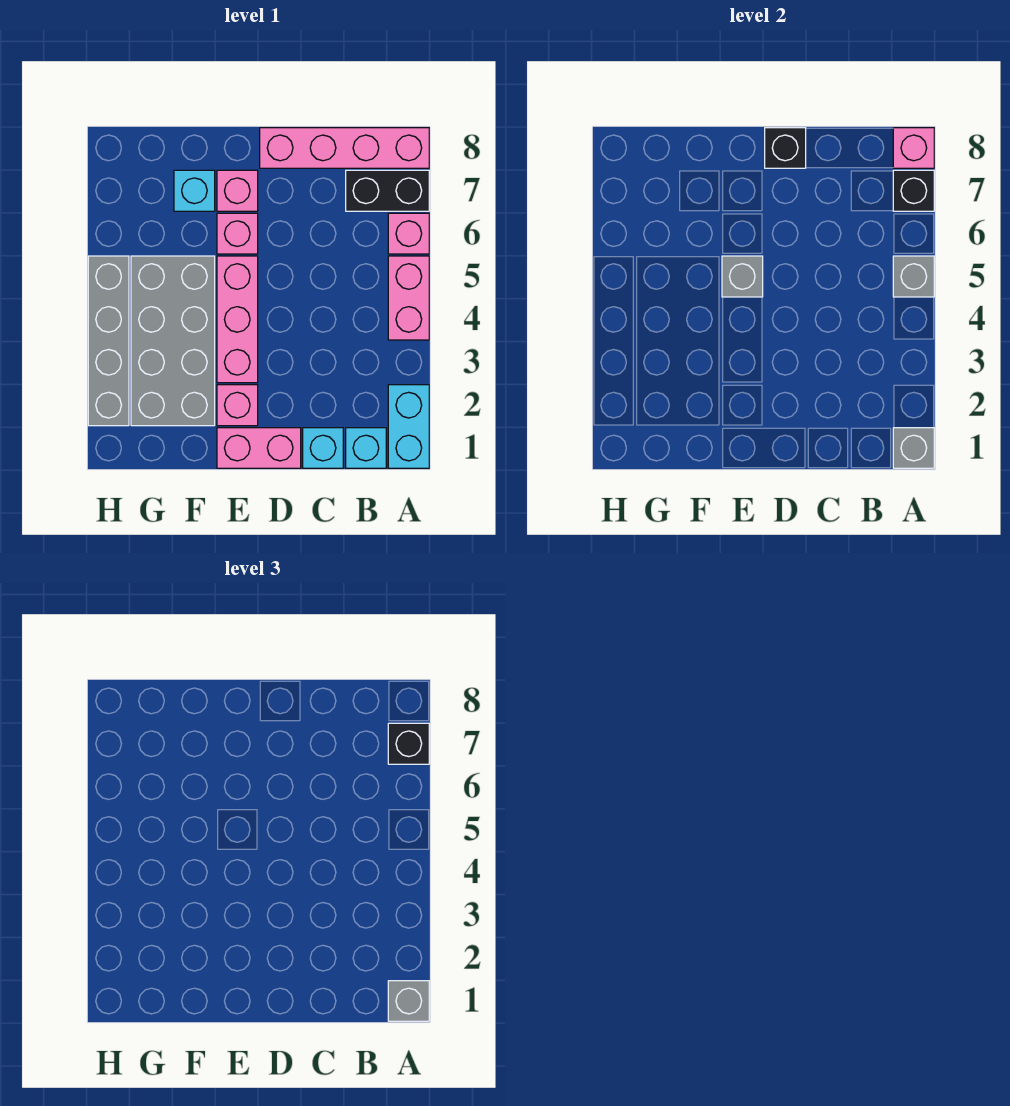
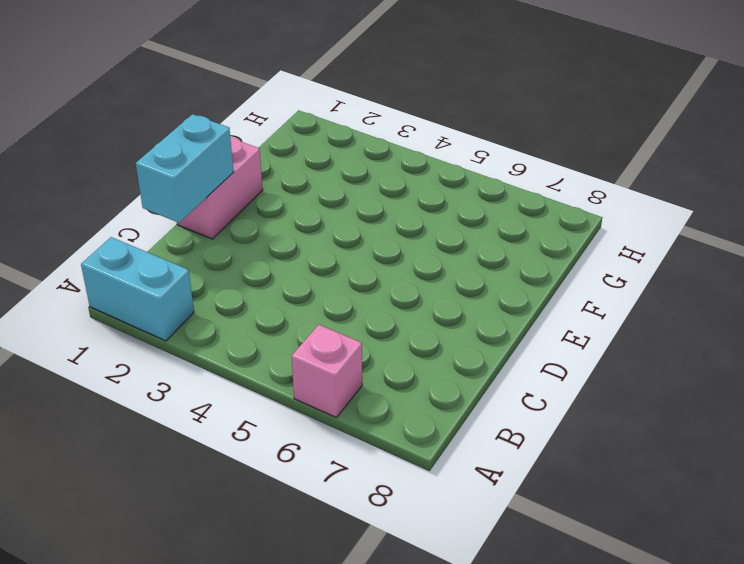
cyan brick C1:D1 level 2 -> none
none -> pink brick A4:A5 level 1
none -> black brick A7:B7 level 1
none -> pink brick A8:D8 level 1

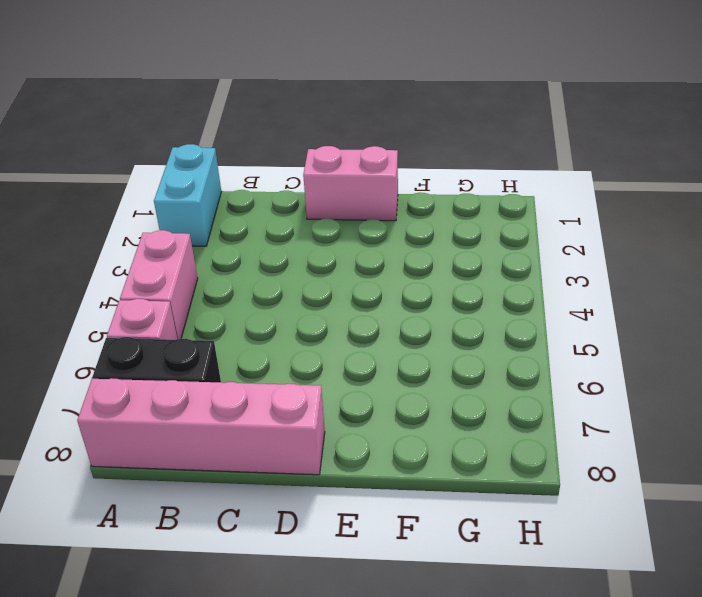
none -> cyan brick B1 level 1
none -> cyan brick C1 level 1
none -> pink brick E2 level 1

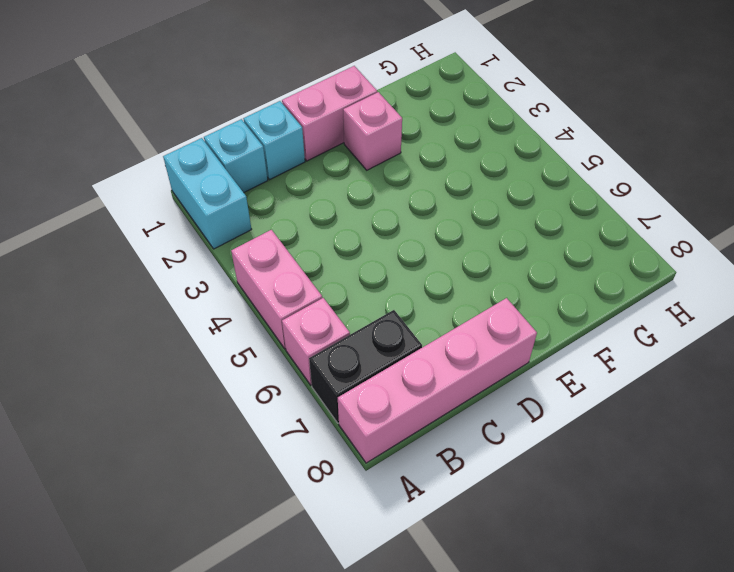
none -> pink brick E3:E5 level 1
none -> pink brick E6 level 1
none -> pink brick E7 level 1

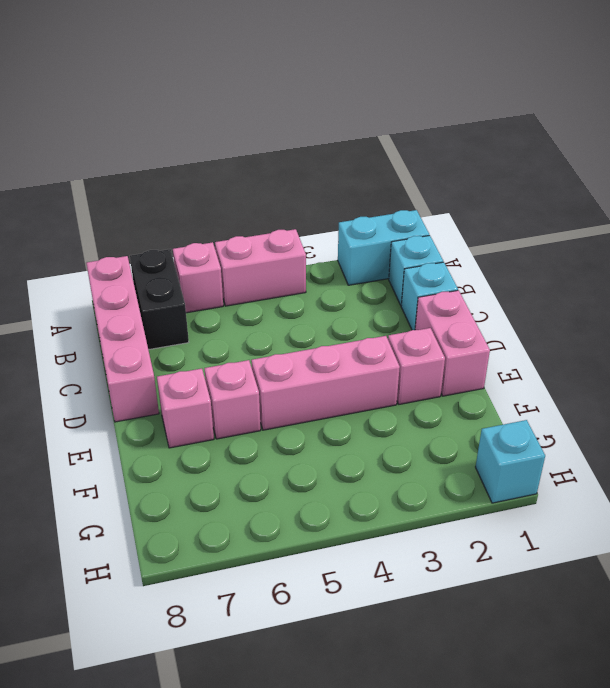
cyan brick H1 level 1 -> cyan brick F7 level 1
none -> grey brick F2:G5 level 1
none -> grey brick H2:H5 level 1
none -> grey brick A1 level 2

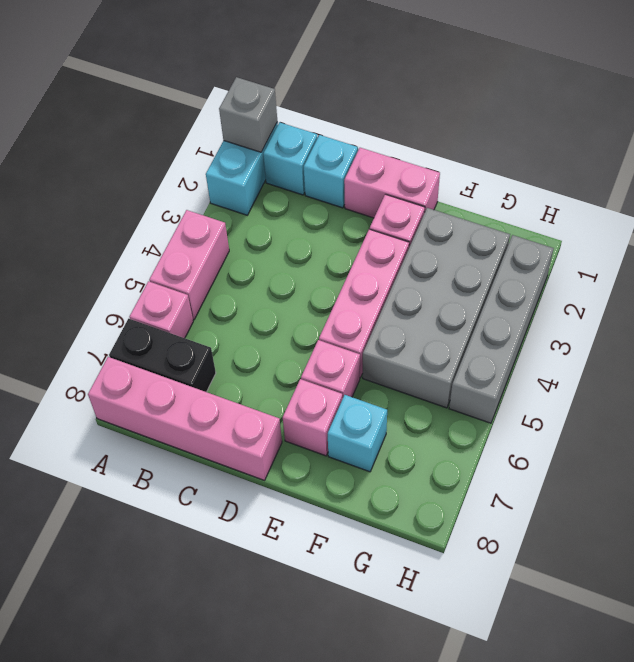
none -> grey brick A5 level 2
none -> black brick A7 level 2
none -> pink brick A8 level 2

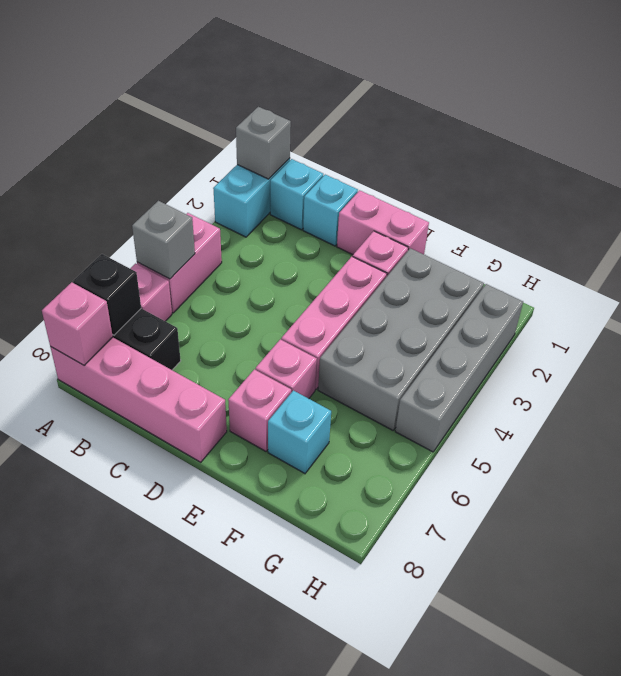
none -> black brick D8 level 2
none -> grey brick E5 level 2
none -> grey brick A1 level 3

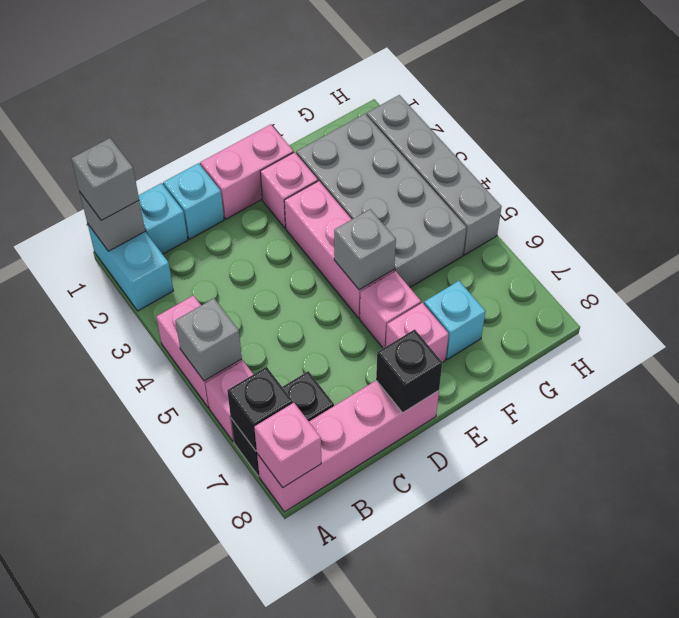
none -> black brick A7 level 3

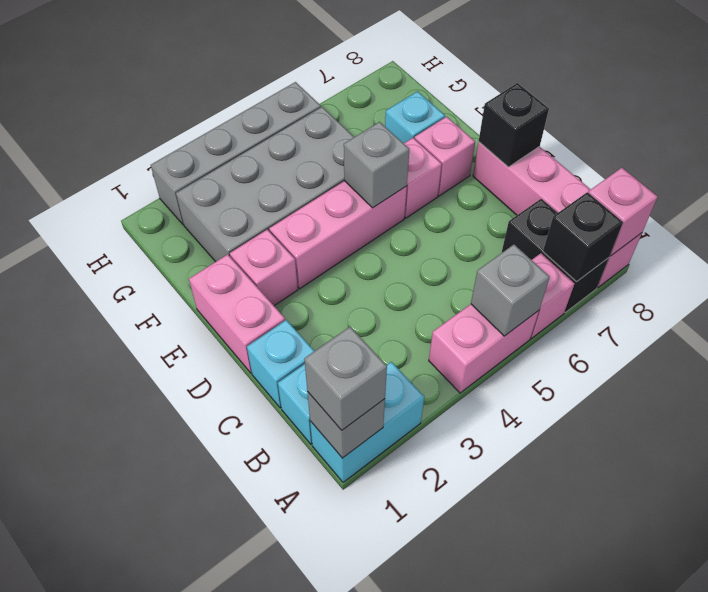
none -> black brick A7 level 3

